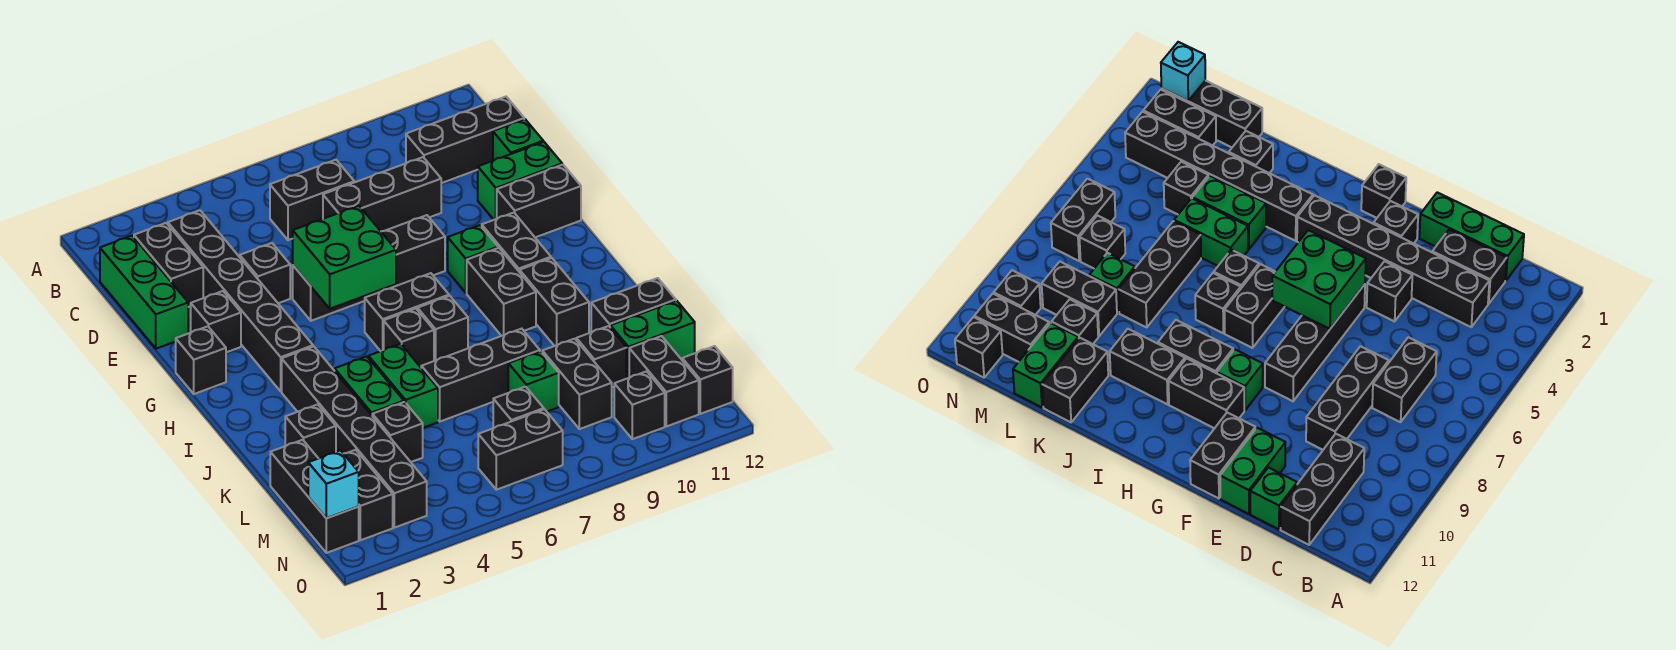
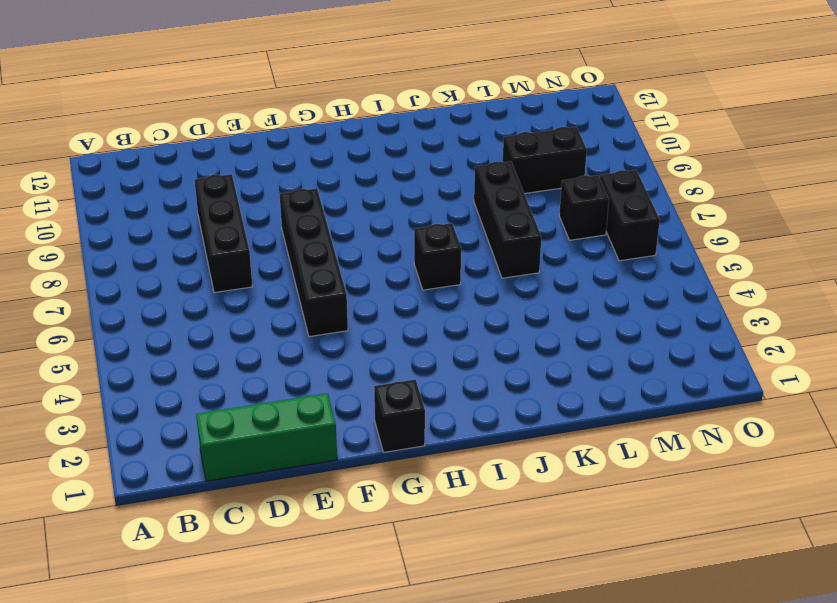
none -> black brick C2:D2 level 1
none -> black brick C3:H3 level 1
none -> black brick C6:C7 level 1
none -> black brick C10:C12 level 1

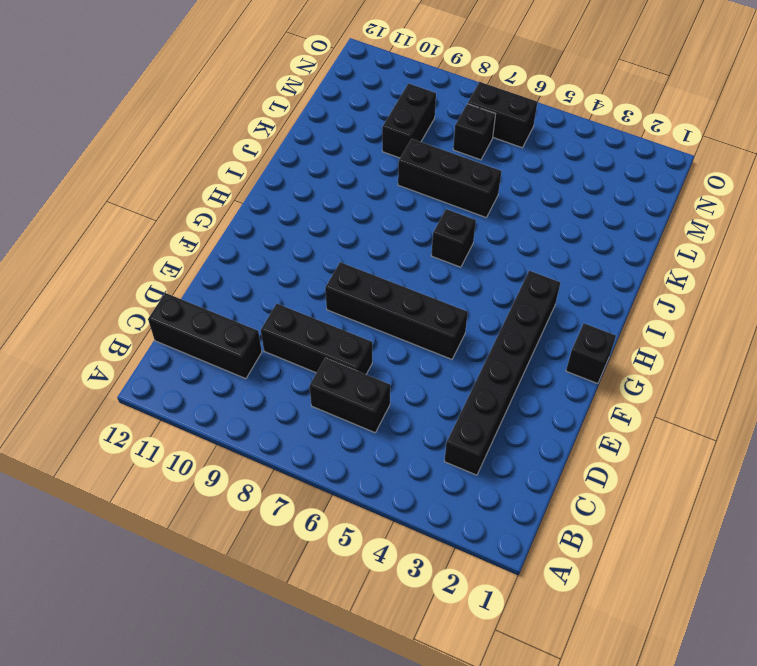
none -> green brick C1:E1 level 1
none -> black brick C2:D2 level 1
none -> green brick D12 level 1
none -> black brick E4 level 1

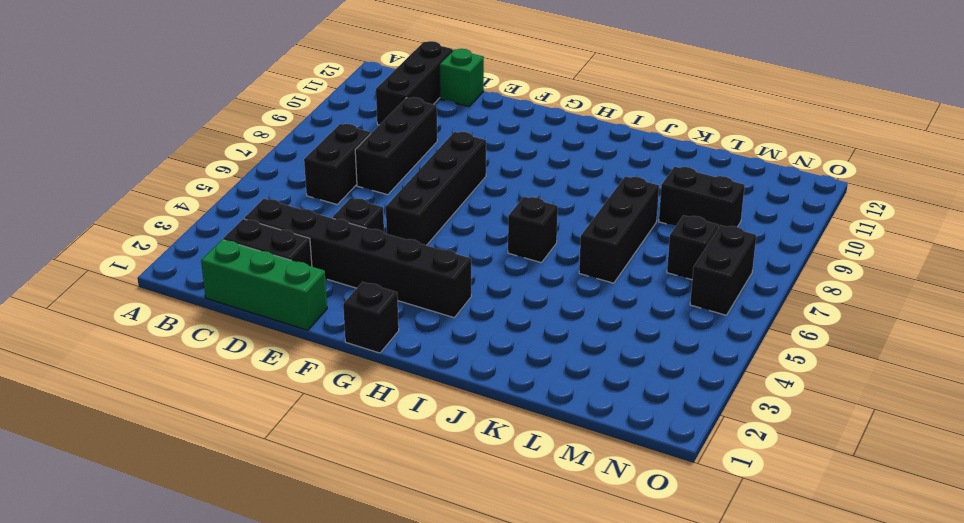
none -> green brick E11:E12 level 1
none -> black brick F2 level 1
none -> black brick F11:F12 level 1
none -> green brick G9 level 1

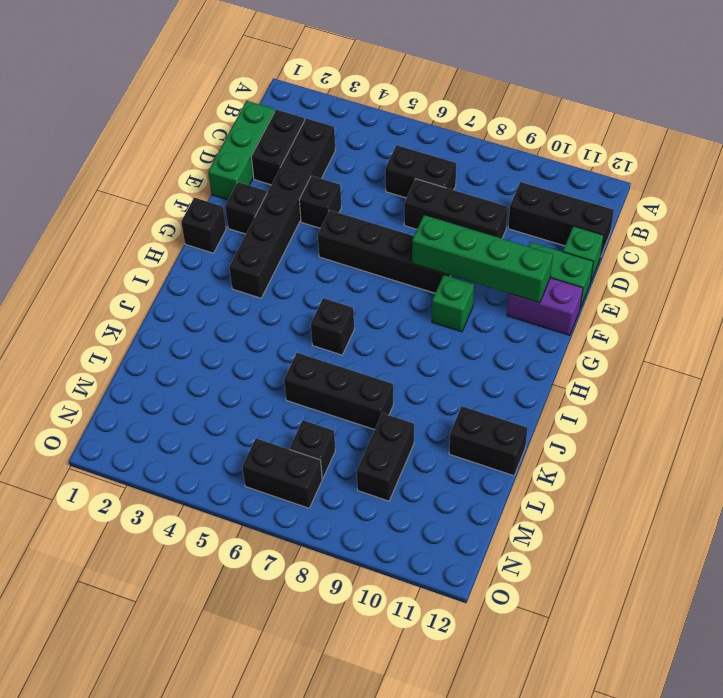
green brick F8:F11 level 2 -> none
purple brick F11:F12 level 1 -> black brick F11:F12 level 1
none -> black brick G10:H10 level 1
none -> black brick H6:H7 level 1
none -> black brick H9:I9 level 1
none -> black brick I3:N3 level 1

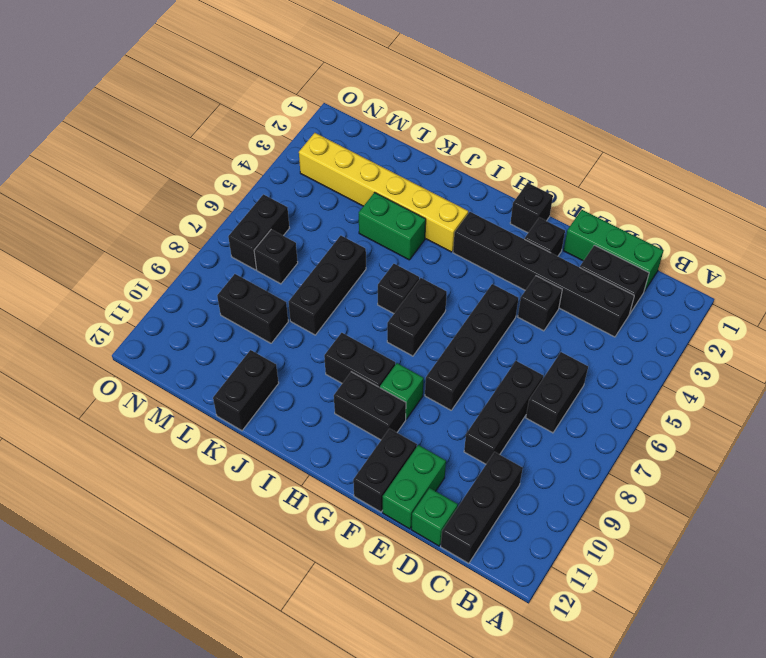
yellow brick I3:N3 level 1 -> black brick I3:N3 level 1
none -> black brick I7 level 1
none -> black brick I10:J10 level 1
none -> green brick J5:K5 level 1
none -> black brick K2 level 1

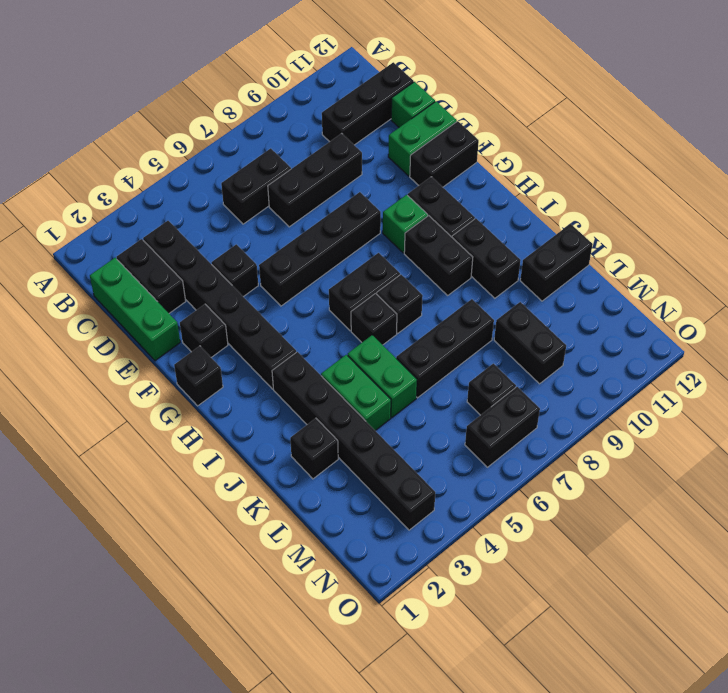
none -> black brick L1:N1 level 1
none -> black brick L4 level 1
none -> green brick L8 level 1
none -> black brick L10 level 1

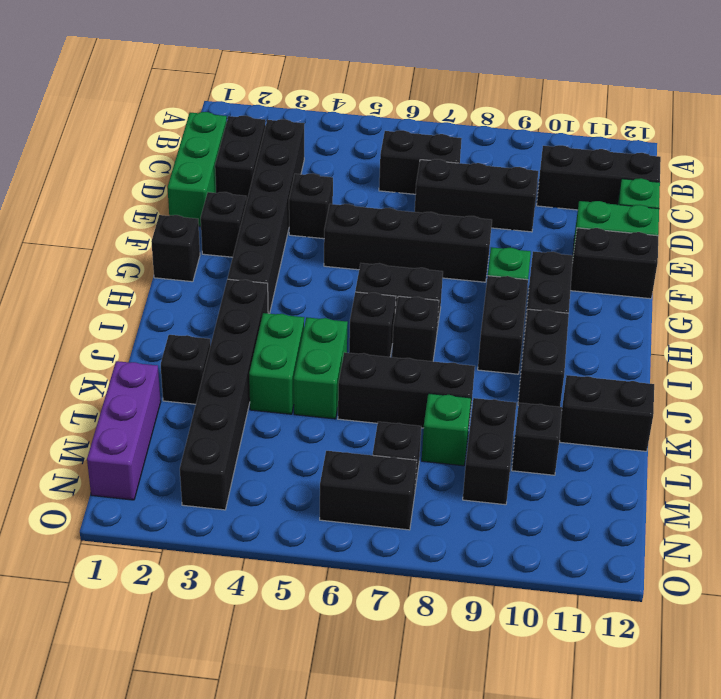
purple brick L1:N1 level 1 -> black brick L1:N1 level 1
none -> black brick L4 level 1
none -> green brick L11:L12 level 1
none -> black brick M2:N2 level 1
none -> black brick M11:N11 level 1

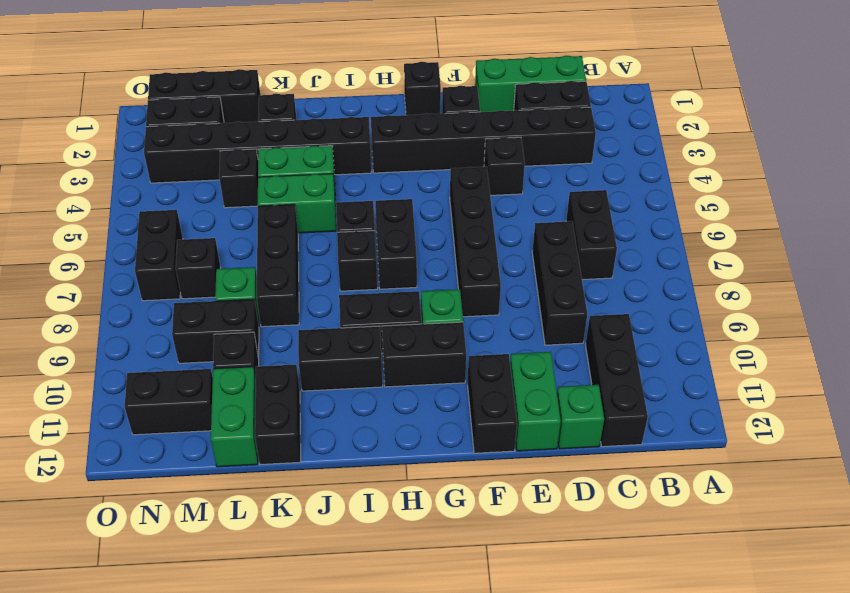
none -> black brick N10 level 1
none -> black brick N12 level 1
none -> green brick F5:G6 level 2
none -> cyan brick N1 level 2

